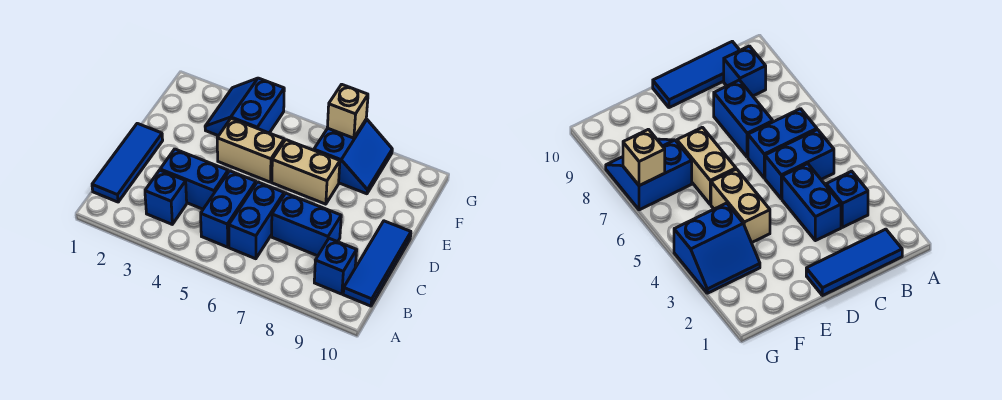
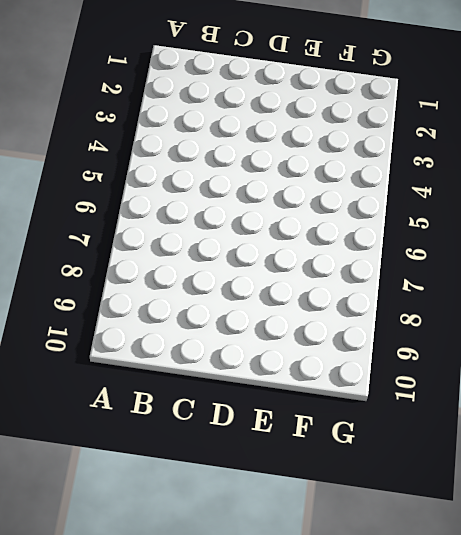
none -> blue tile B1:D1 level 1
none -> blue brick B3 level 1
none -> blue brick B5:C5 level 1

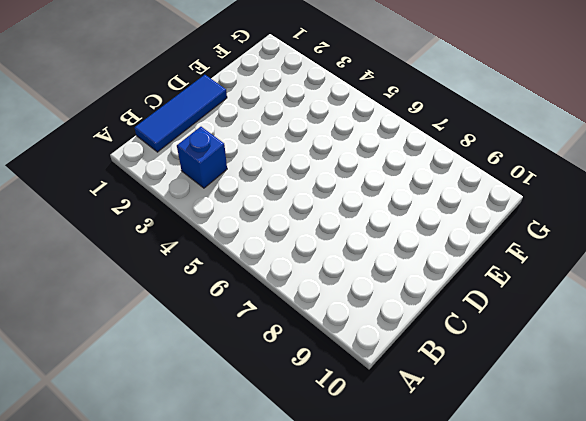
none -> blue brick B5:C5 level 1
none -> blue brick B6:C6 level 1
none -> blue brick B9 level 1

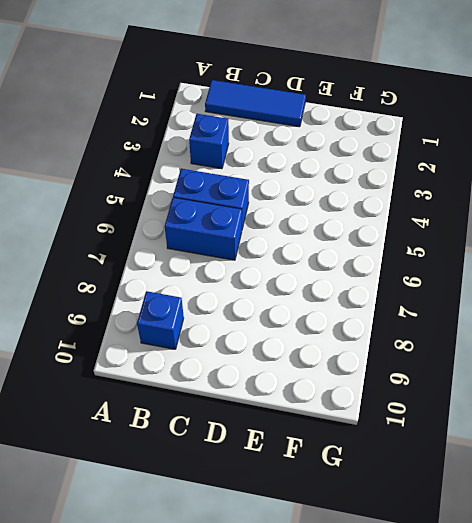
none -> blue tile B10:D10 level 1
none -> blue brick C3:C4 level 1
none -> blue brick C7:C8 level 1

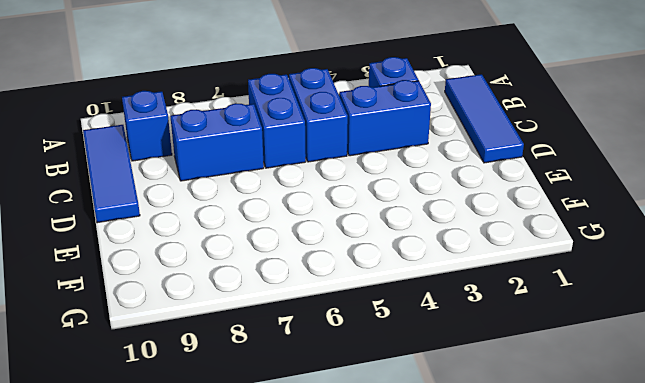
none -> tan brick E4:E5 level 1
none -> tan brick E6:E7 level 1
none -> blue slope F3:G4 level 1 top 4

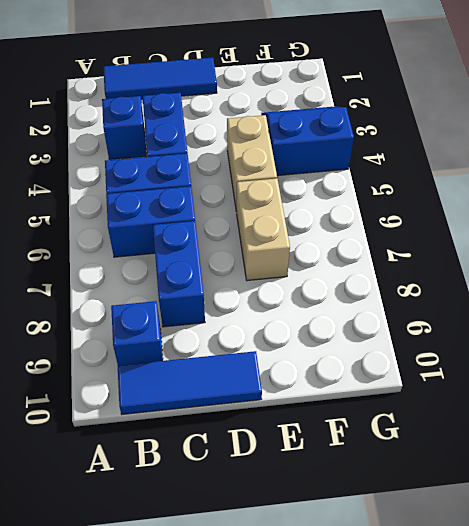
none -> blue slope F7:G8 level 1 top 7
none -> tan brick G7 level 2

